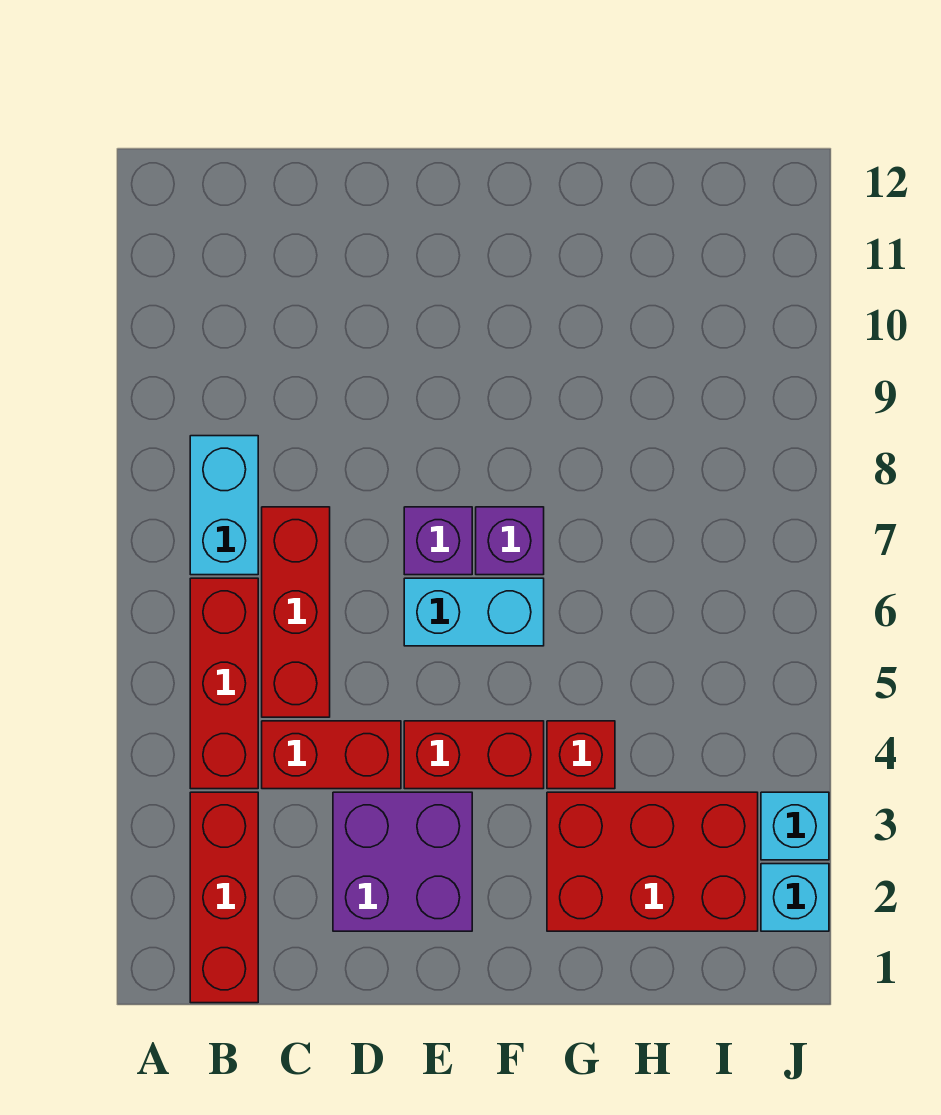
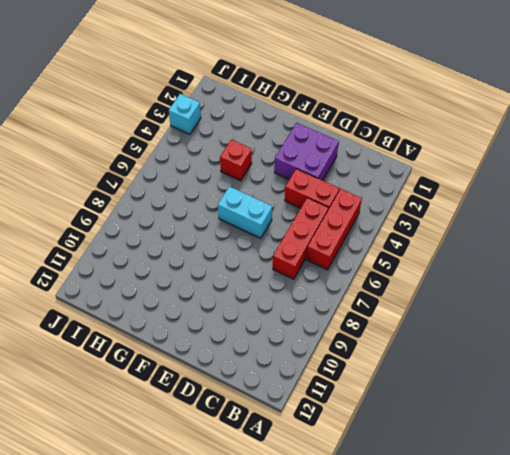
none -> red brick B1:B3 level 1
none -> cyan brick B7:B8 level 1
none -> red brick E4:F4 level 1

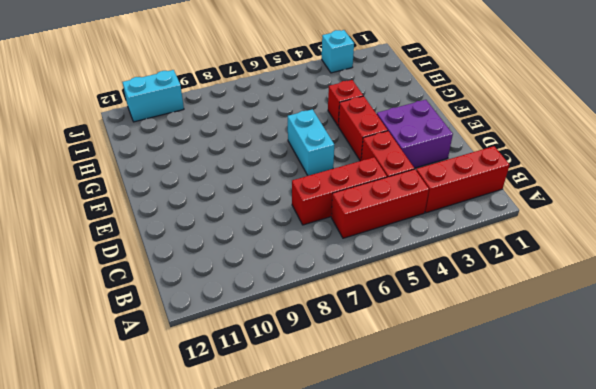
cyan brick J10:J11 level 1 -> cyan brick B7:B8 level 1
none -> purple brick E7 level 1
none -> purple brick F7 level 1
none -> red brick G2:I3 level 1

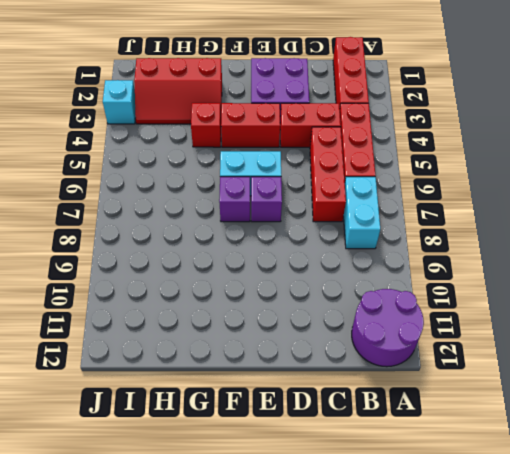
purple round brick A11:B12 level 1 -> none
red slope G2:I3 level 1 top 2 -> red brick G2:I3 level 1
none -> cyan brick J2 level 1

